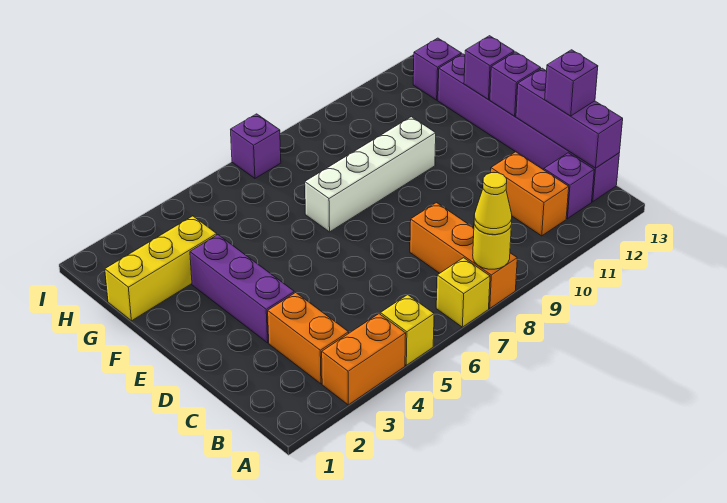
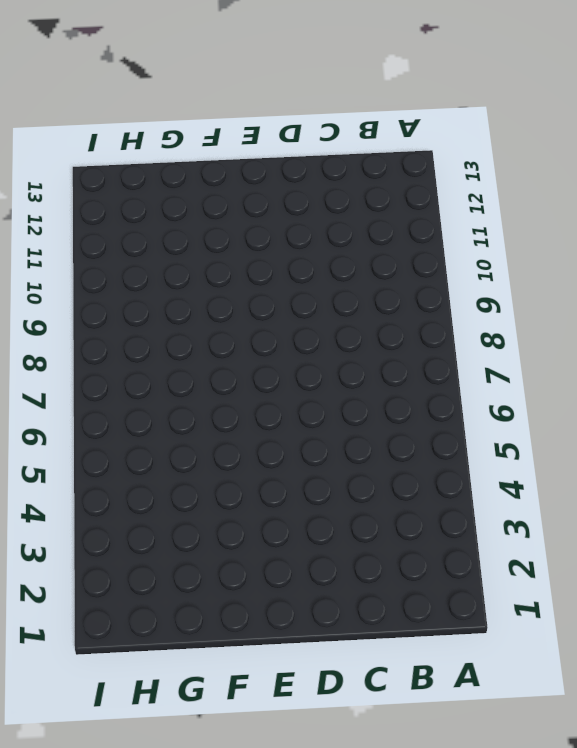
none -> orange brick A3:A4 level 1
none -> yellow brick A5 level 1
none -> yellow brick A7 level 1

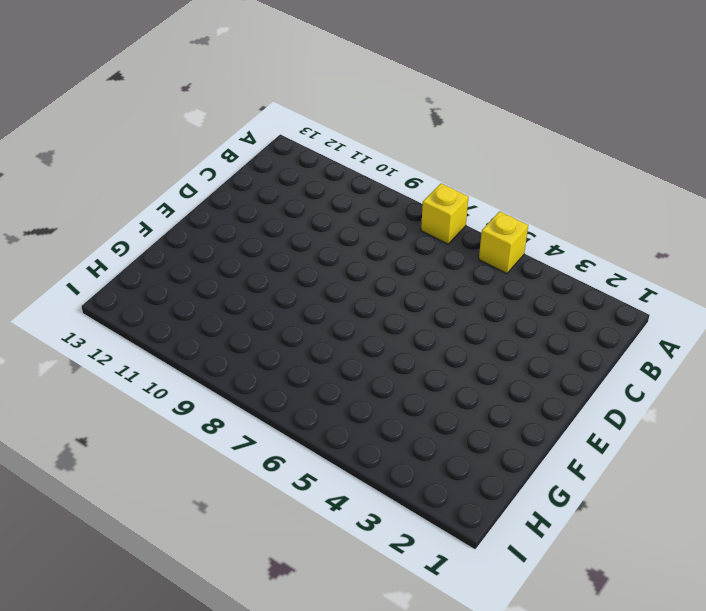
none -> orange brick A3:A4 level 1
none -> orange brick A8:C8 level 1
none -> orange brick B3:C3 level 1

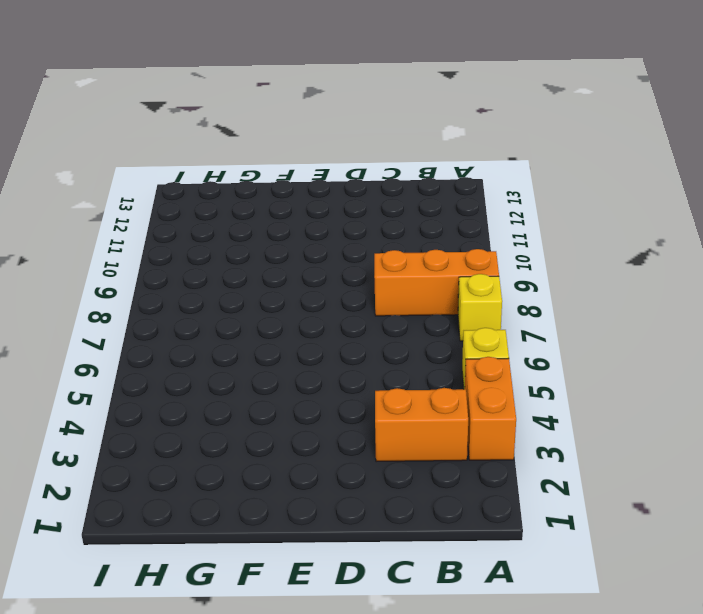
none -> orange brick B11:C11 level 1
none -> purple brick B12 level 1
none -> purple brick B13:G13 level 1

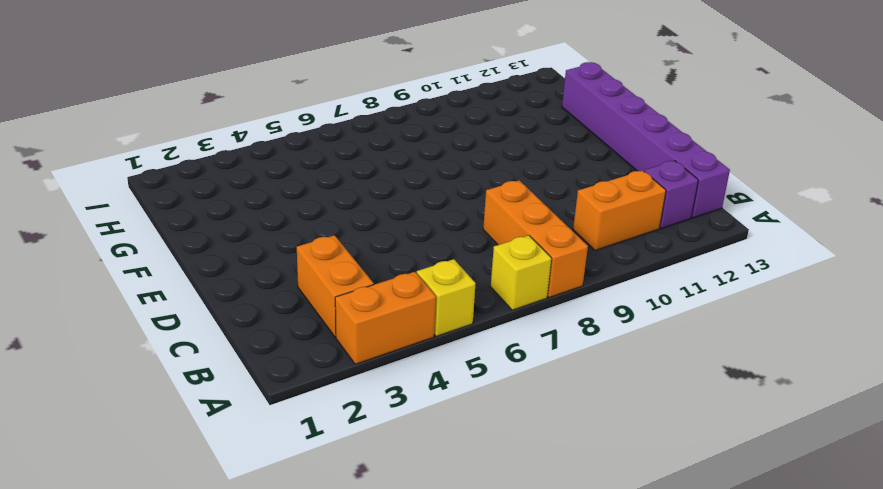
orange brick B10:B11 level 1 -> orange brick B11:C11 level 1
none -> purple brick D3:F3 level 1
none -> white brick F7:F10 level 1
none -> yellow brick G1:G3 level 1

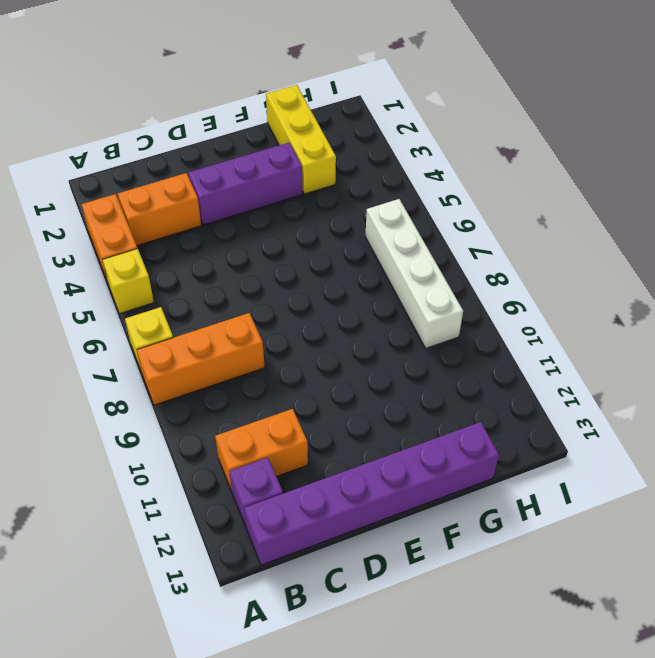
white brick H6:H9 level 1 -> white brick F7:F10 level 1
none -> purple brick H13 level 1
none -> purple brick I7 level 1
none -> yellow round brick A8 level 2

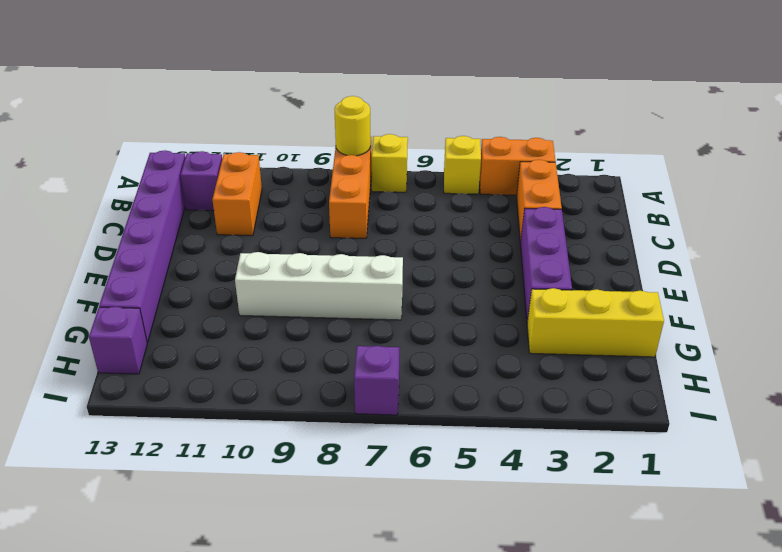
none -> purple brick B13:D13 level 2
none -> purple brick E13 level 2
none -> purple brick F13 level 2

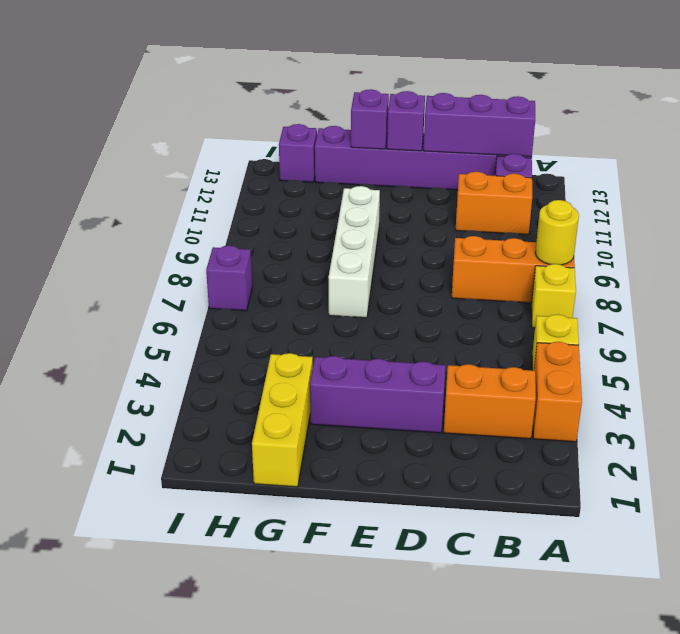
none -> yellow cone A8 level 3
none -> purple brick C13 level 3

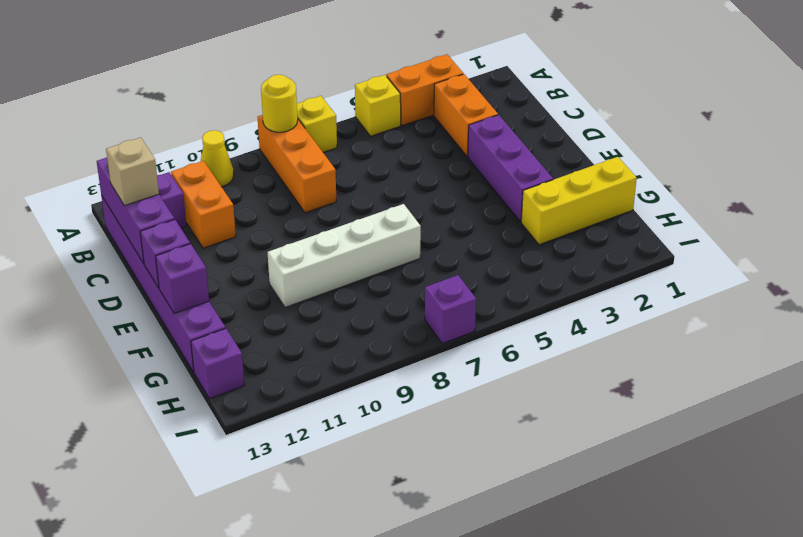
yellow cone A10 level 1 -> yellow cone A8 level 3
tan brick C13 level 3 -> purple brick C13 level 3

